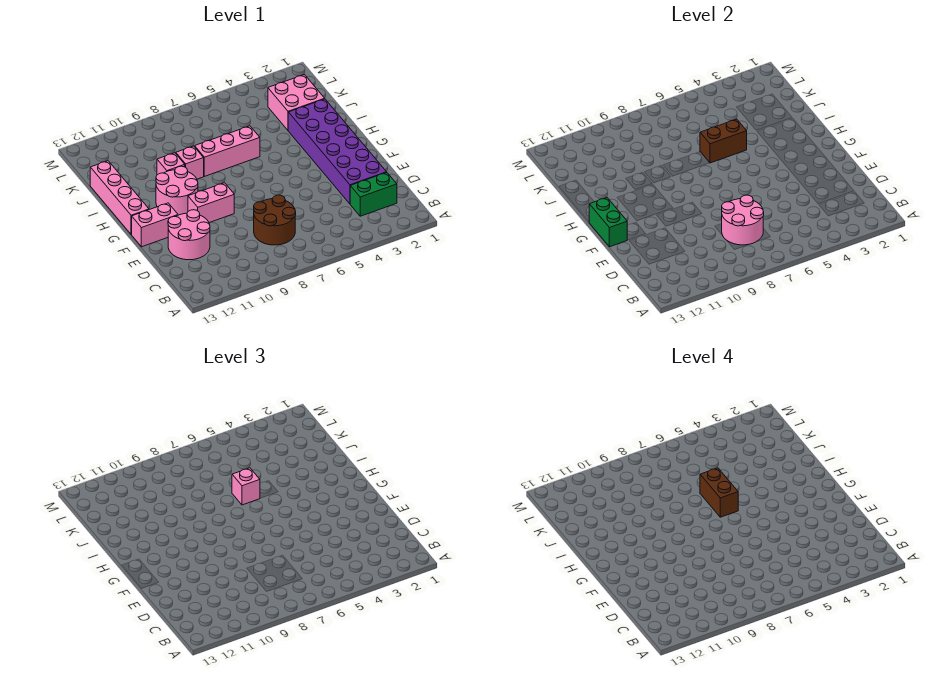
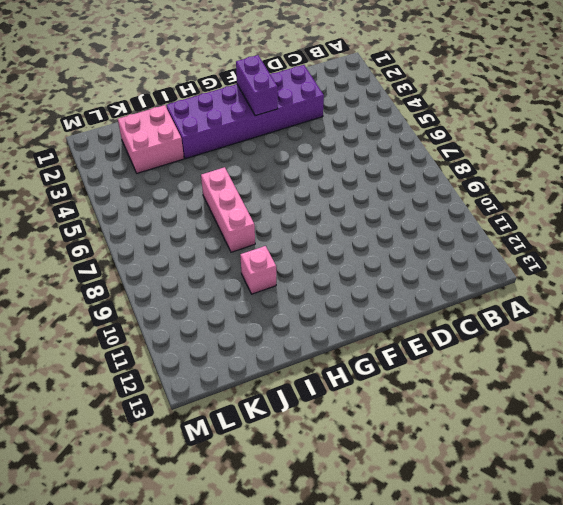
purple brick F2:F3 level 2 -> none
none -> green brick C2:C3 level 1
none -> brown round brick C7:D8 level 1
none -> pink round brick D11:E12 level 1

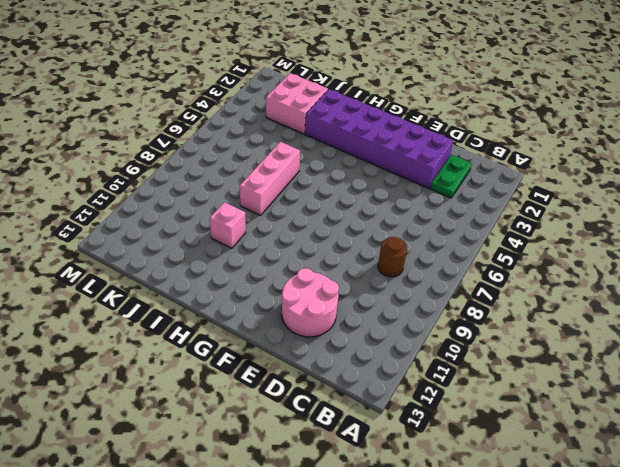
green plate C2:C3 level 1 -> green brick C2:C3 level 1
brown round brick C8 level 1 -> brown round brick C7:D8 level 1
none -> pink brick F9:F10 level 1
none -> pink brick F12:F13 level 1
none -> pink round brick G10:H11 level 1

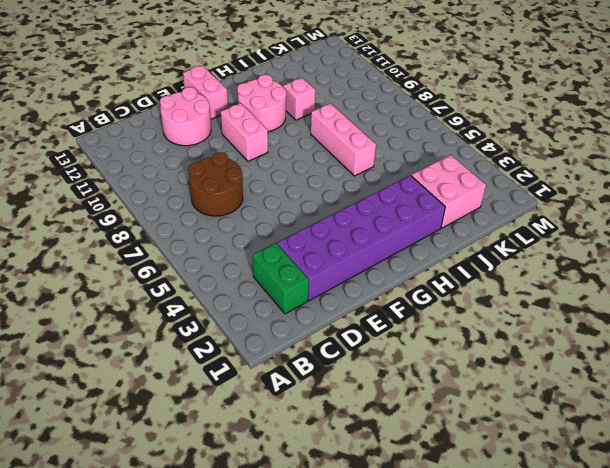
none -> pink brick G13:J13 level 1
none -> pink brick I9 level 1
none -> pink round brick C7:D8 level 2

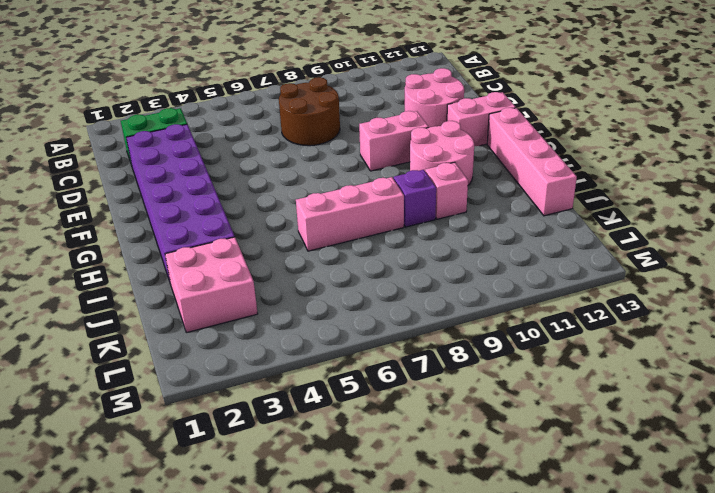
purple brick I9 level 1 -> pink brick I9 level 1
none -> pink round brick C7:D8 level 2
none -> green brick F13:G13 level 2
none -> brown brick I5:I6 level 2

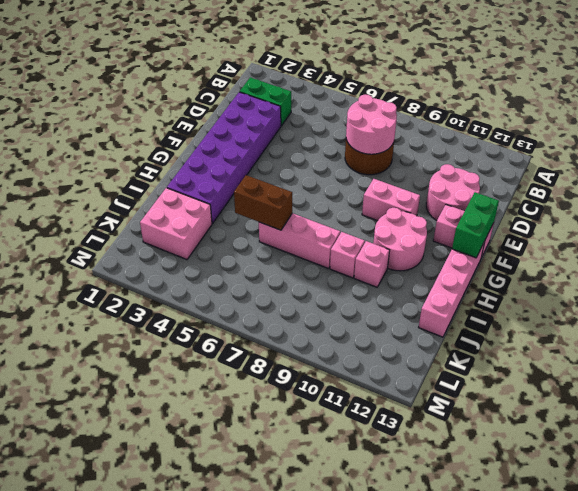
none -> pink brick I6 level 3
none -> brown brick H6:I6 level 4

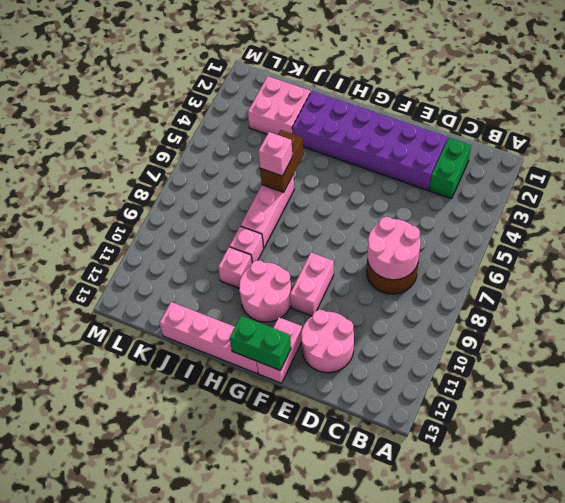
none -> brown brick H6:I6 level 4

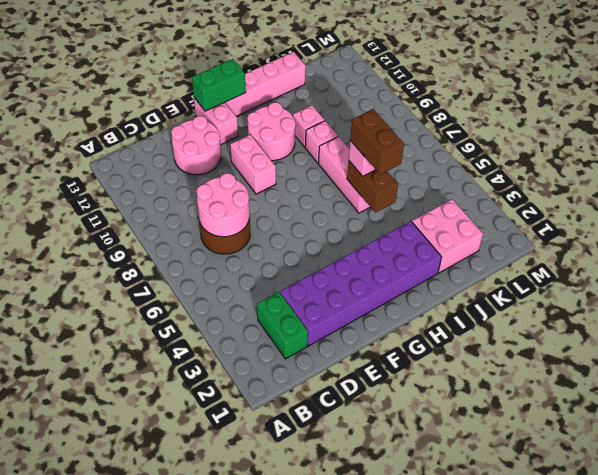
brown brick I5:I6 level 4 -> brown brick H6:I6 level 4

